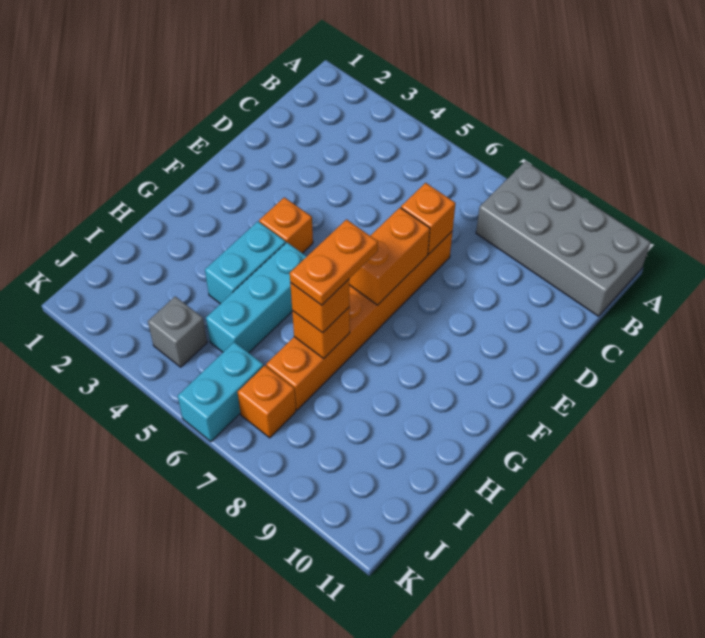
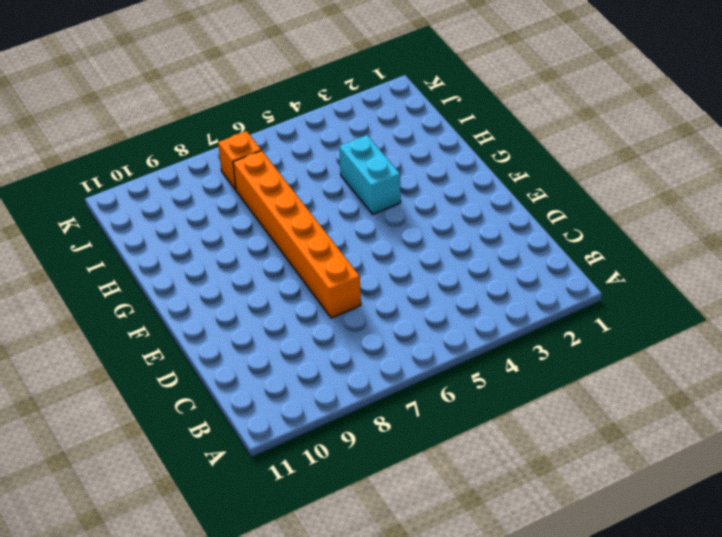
none -> grey brick A8:B11 level 1
none -> orange brick F4 level 1
none -> cyan brick G5:I5 level 1

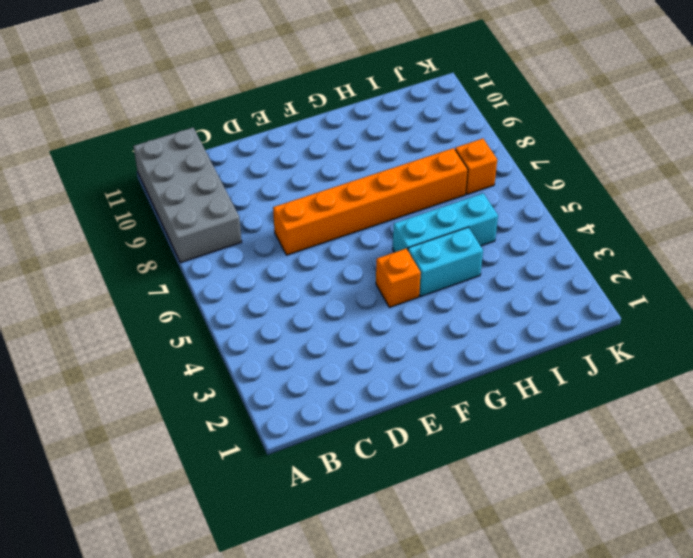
none -> grey brick J4 level 1
none -> cyan brick J6:K6 level 1
none -> orange brick D7 level 2

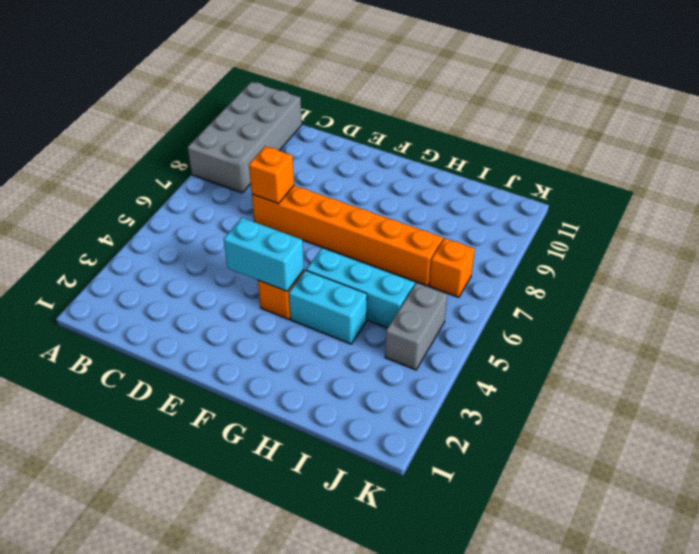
cyan brick E4:F4 level 2 -> cyan brick J6:K6 level 1
grey brick J4:J5 level 1 -> grey brick J4 level 1
none -> orange brick E7:F7 level 2
none -> orange brick H7 level 2
none -> orange brick H7 level 3

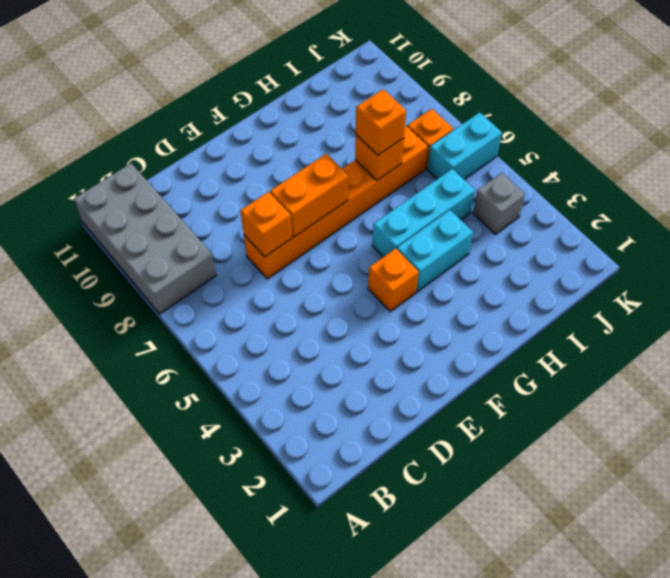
none -> orange plate G7:H7 level 4

